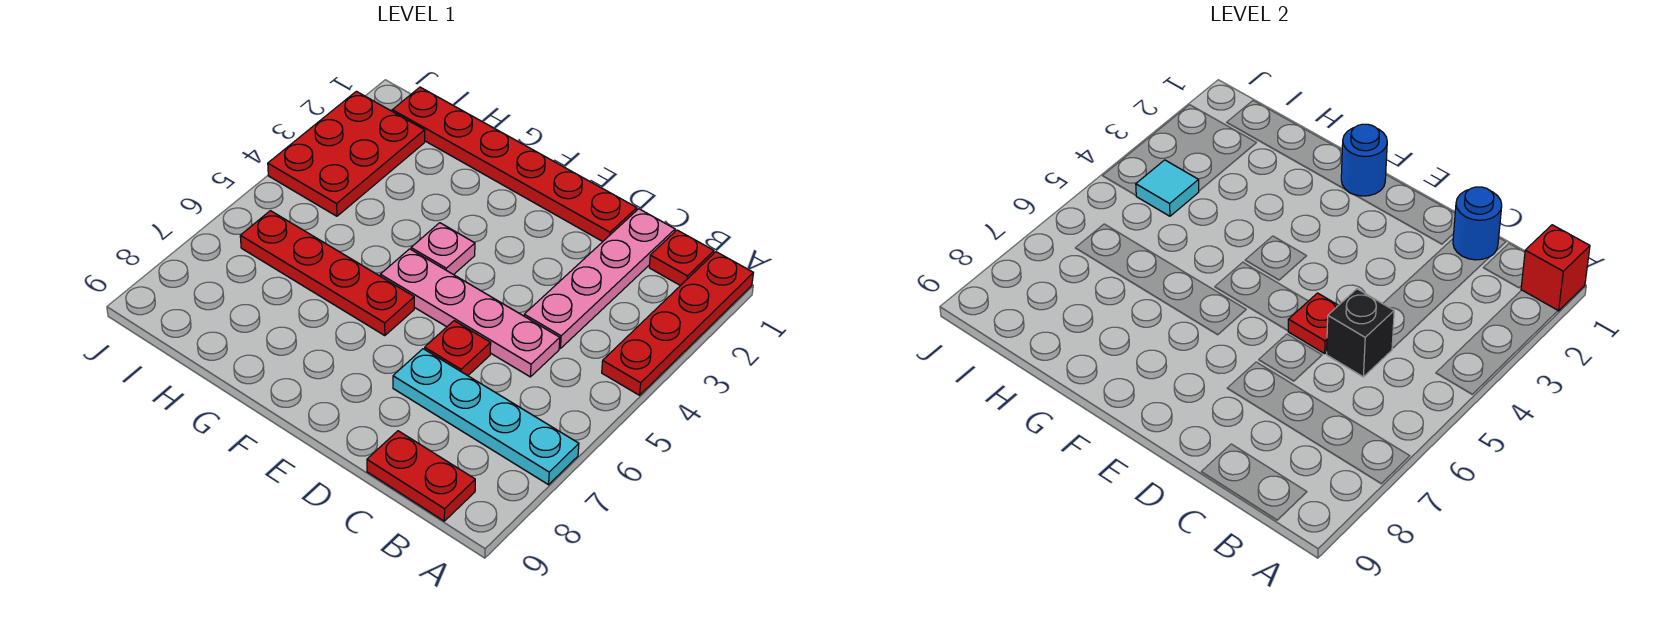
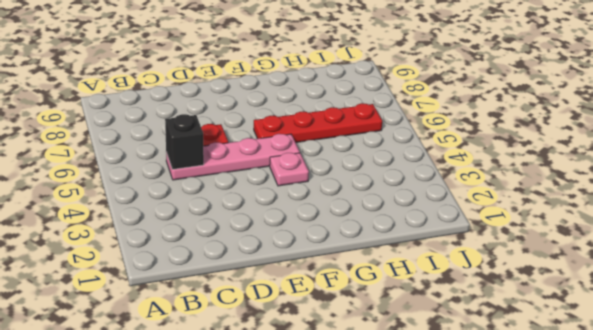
none -> red plate A1:A4 level 1
none -> cyan plate A7:D7 level 1
none -> red plate B1 level 1

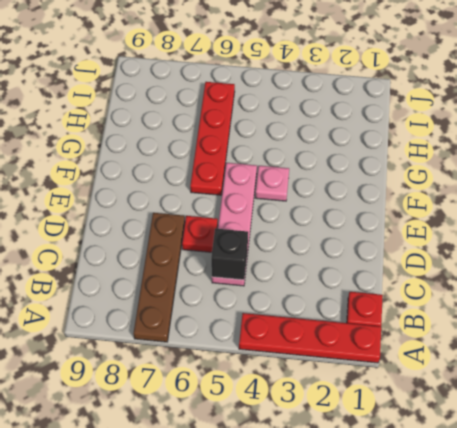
brown plate A7:D7 level 1 -> cyan plate A7:D7 level 1
none -> red plate B9:C9 level 1
none -> pink plate C1:C4 level 1
none -> red plate D1:I1 level 1

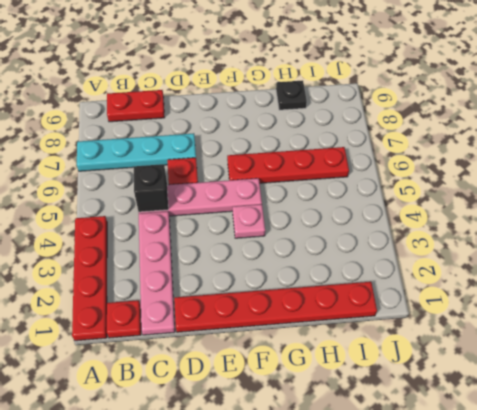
black plate H9 level 1 -> none
none -> red plate I2:J4 level 1
none -> red brick A1 level 2
none -> blue round brick C1 level 2

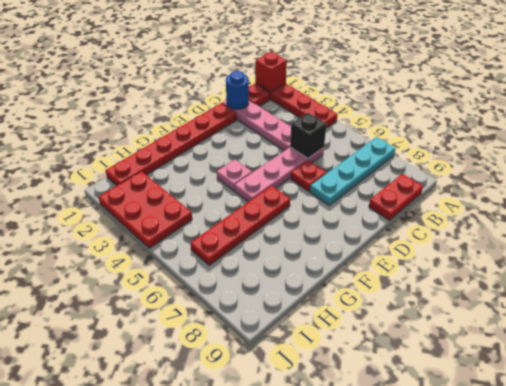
none -> red plate D5 level 2
none -> blue round brick F1 level 2
none -> cyan tile I4 level 2

